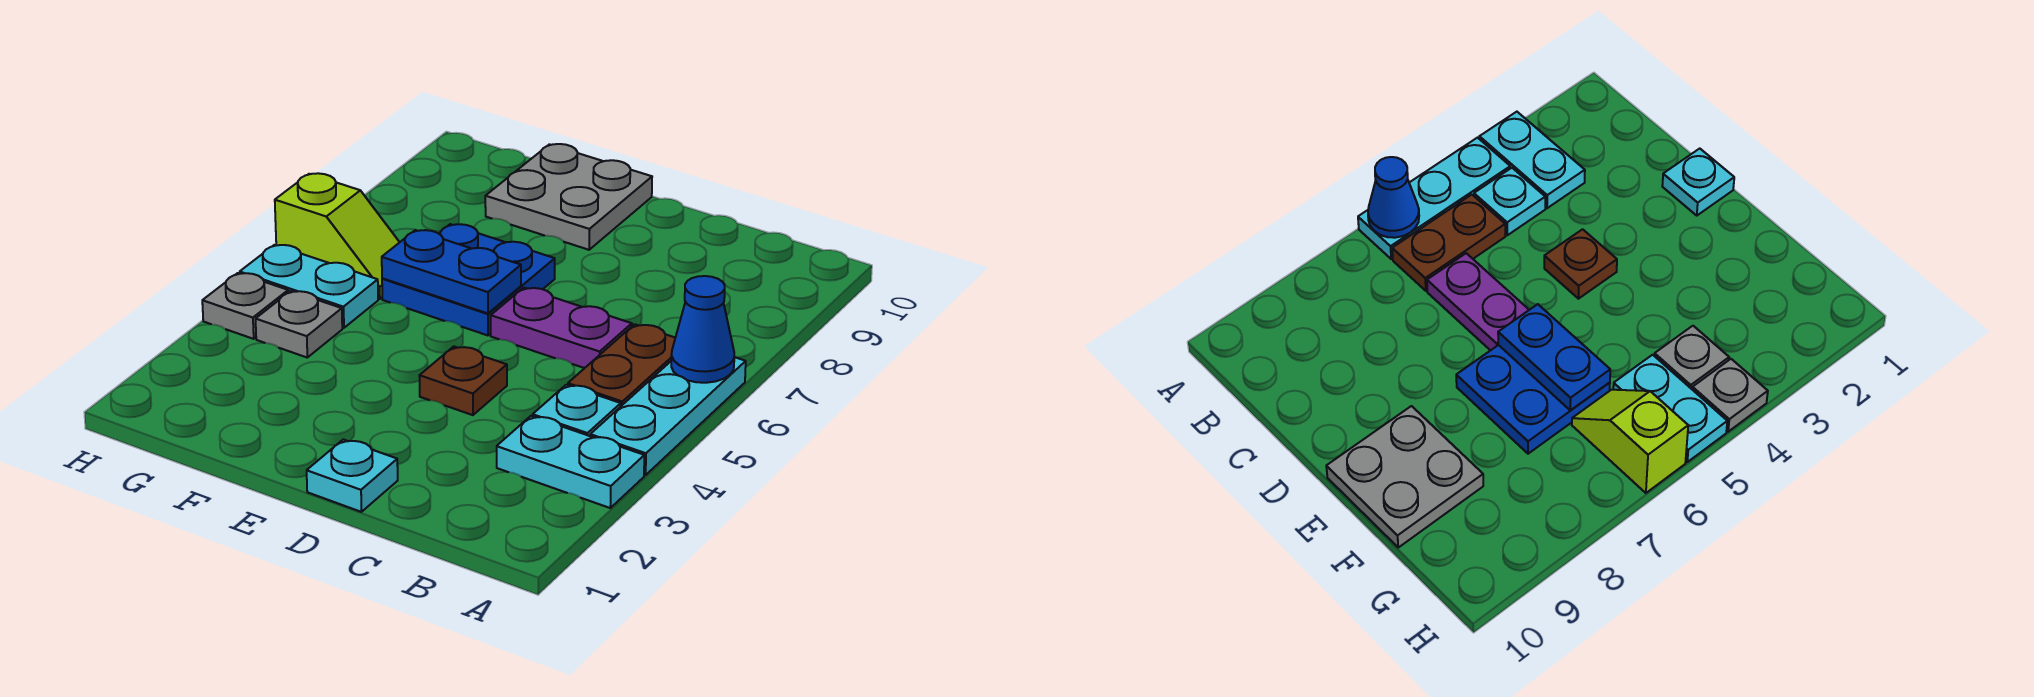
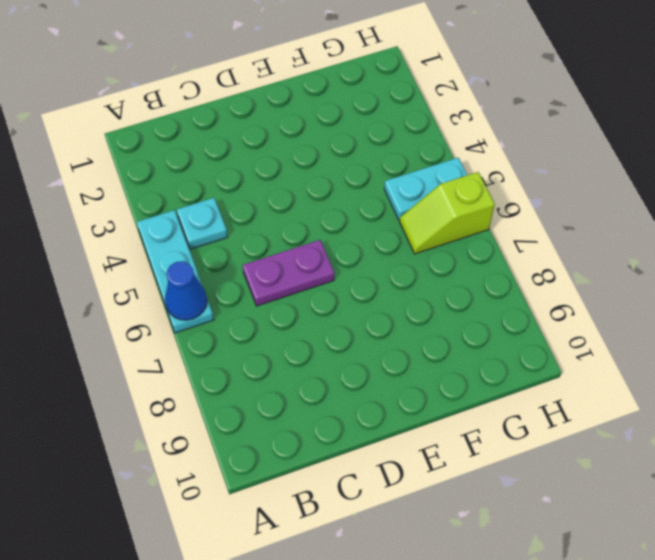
none -> cyan plate A3:B3 level 1
none -> brown plate B5:B6 level 1
none -> cyan plate D1 level 1

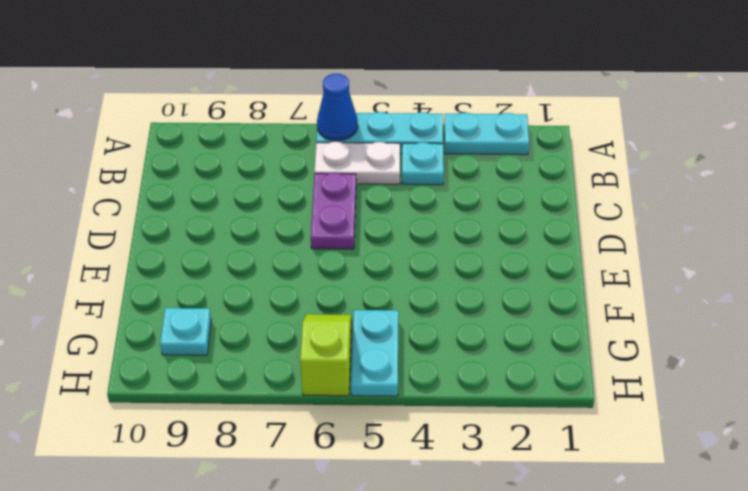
cyan plate A2:A3 level 1 -> cyan plate A3:B3 level 1
white plate B5:B6 level 1 -> brown plate B5:B6 level 1
cyan plate G9 level 1 -> cyan plate D1 level 1
none -> brown plate D4 level 1
none -> blue plate E6:F7 level 1
none -> grey plate E9:F10 level 1

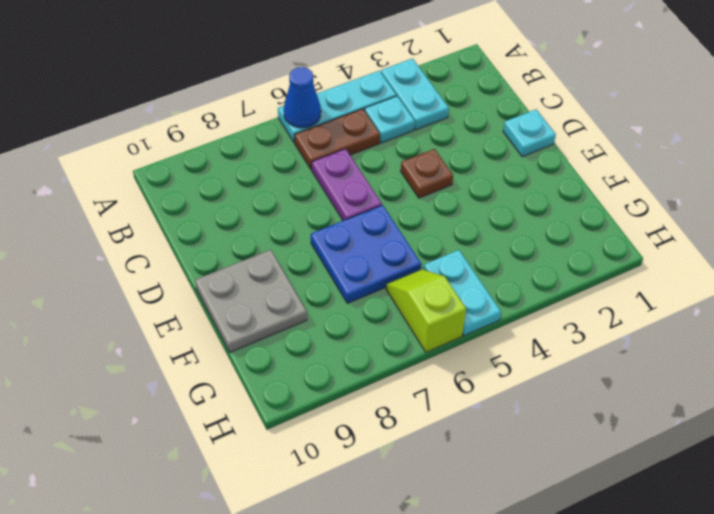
none -> grey plate G4 level 1
none -> grey plate H4 level 1
none -> blue plate E6:F6 level 2

